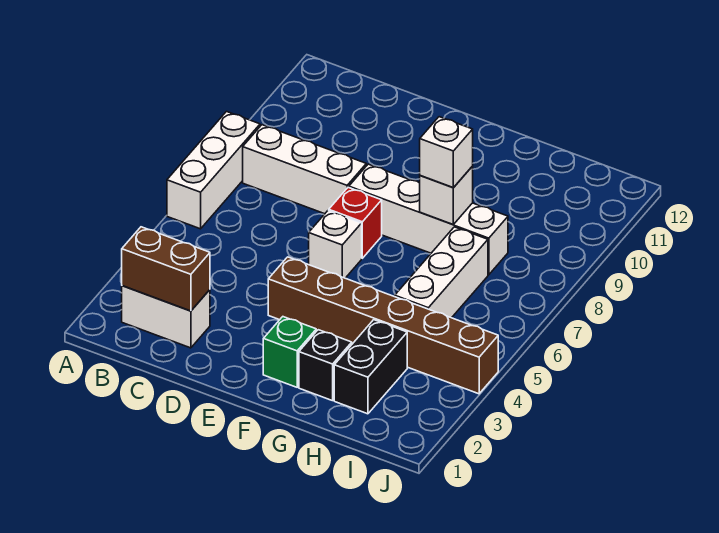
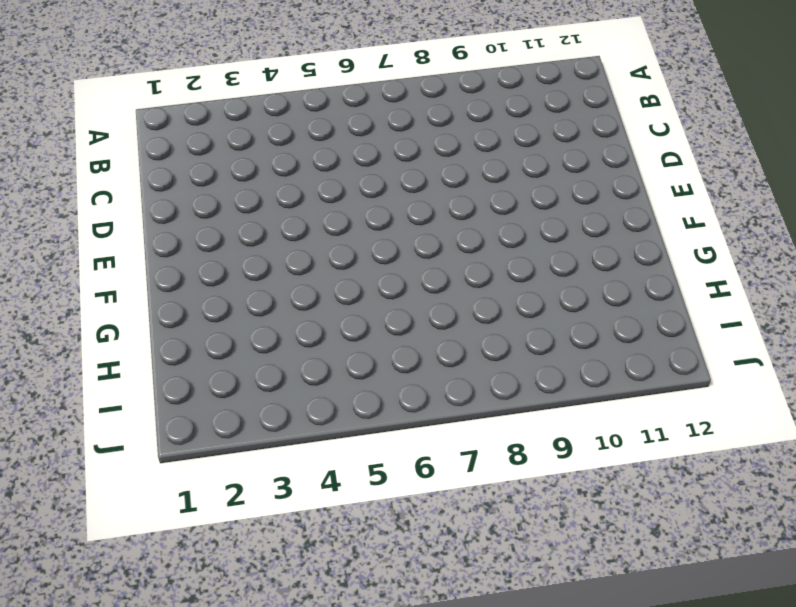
none -> white brick A6:A8 level 1
none -> white brick B2:C2 level 1
none -> white brick B8:D8 level 1

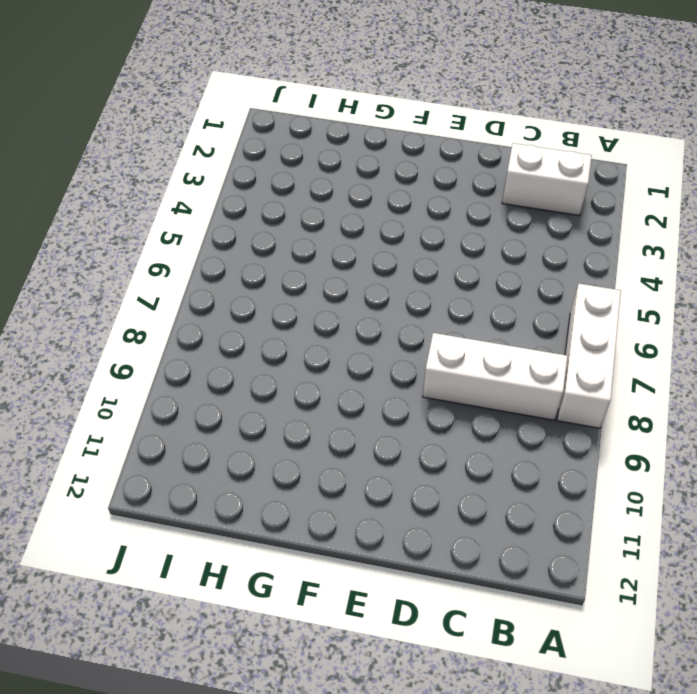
none -> brown brick E4:J4 level 1
none -> white brick E6 level 1
none -> red brick E7 level 1

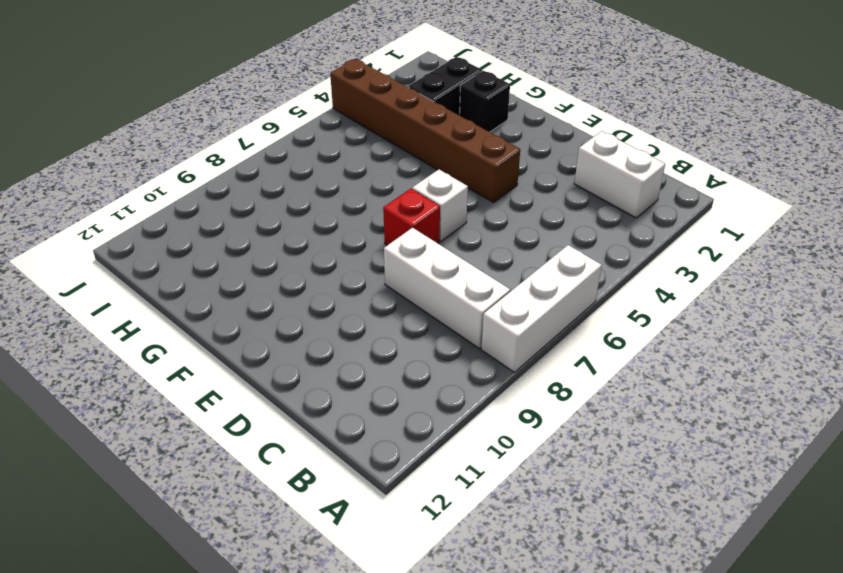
none -> white brick E8:H8 level 1
none -> green brick F2 level 1
none -> white brick H5:H7 level 1

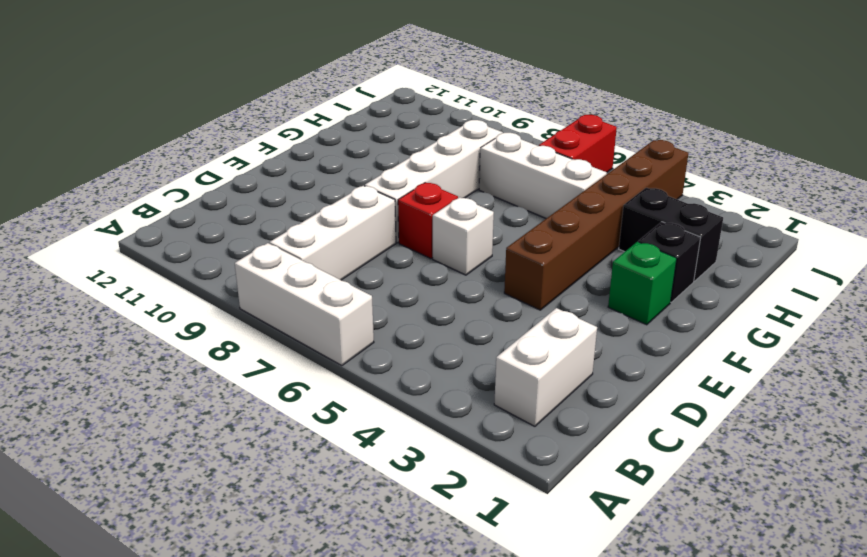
red brick I6:J6 level 1 -> none
none -> brown brick B2:C2 level 2
none -> white brick G8 level 2
none -> white brick G8 level 3

